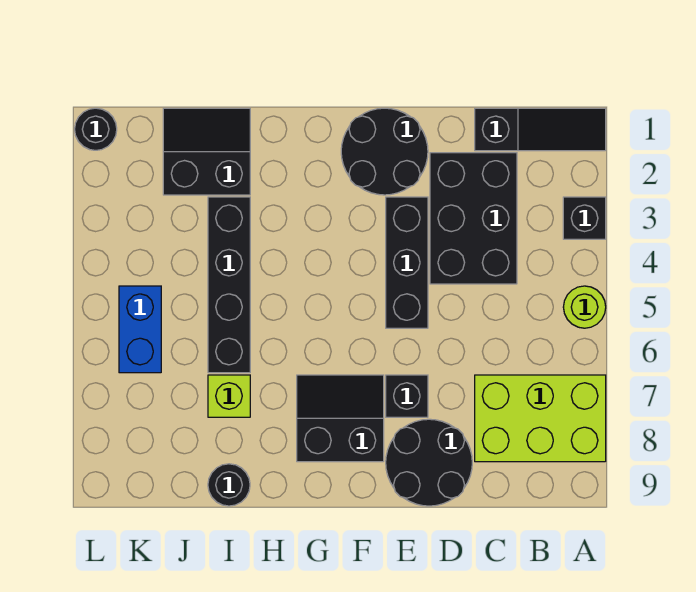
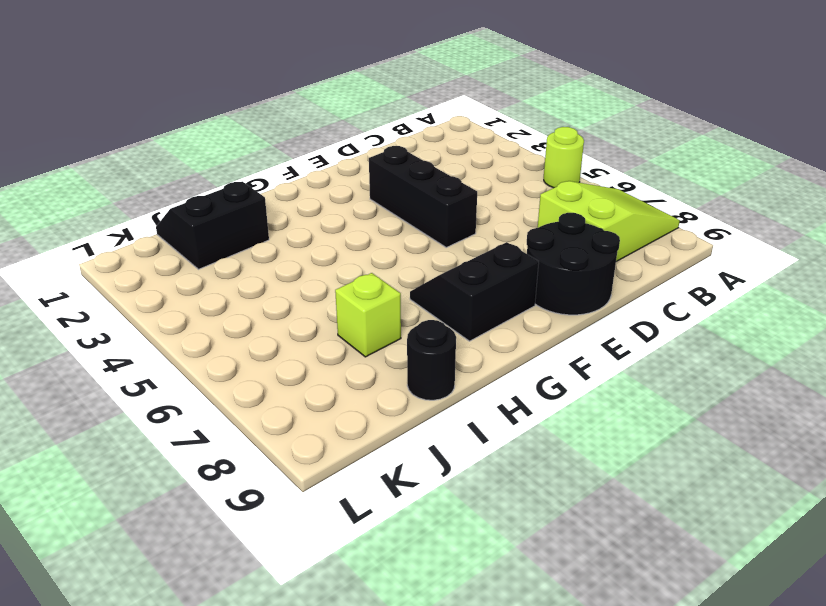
lime slope A7:C8 level 1 top C -> lime brick A7:C8 level 1
none -> black slope A1:C1 level 1 top C
none -> black brick A3 level 1
none -> black brick C2:D4 level 1

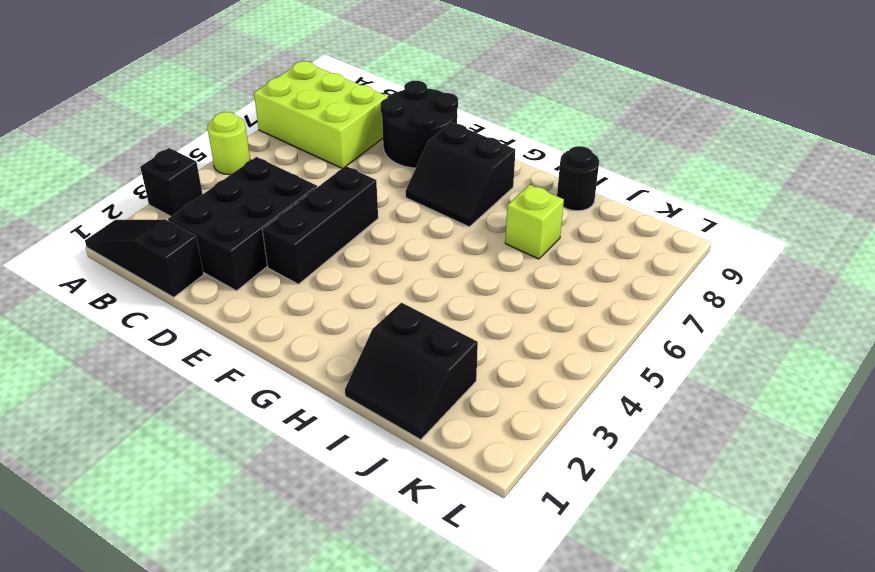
none -> black round brick E1:F2 level 1
none -> black brick E7 level 1
none -> black brick I3:I6 level 1

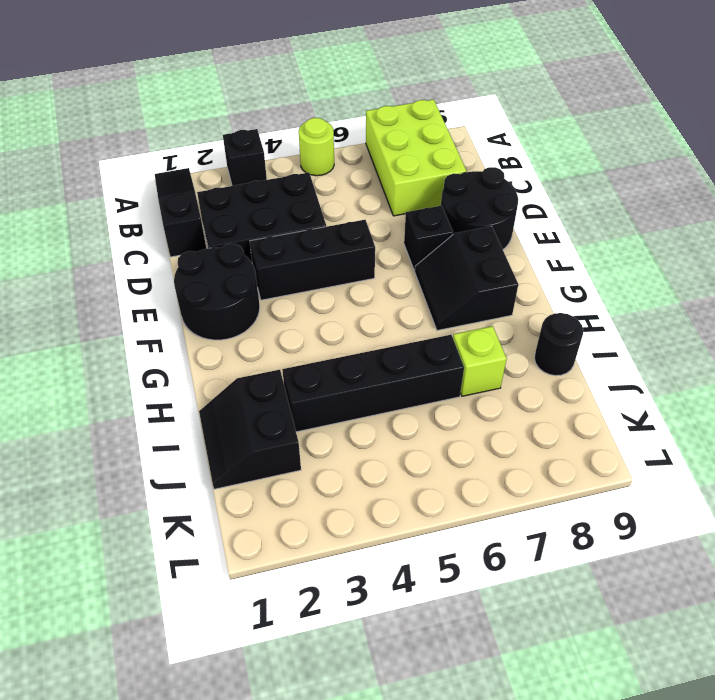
none -> blue brick K5:K6 level 1
none -> black round brick L1 level 1

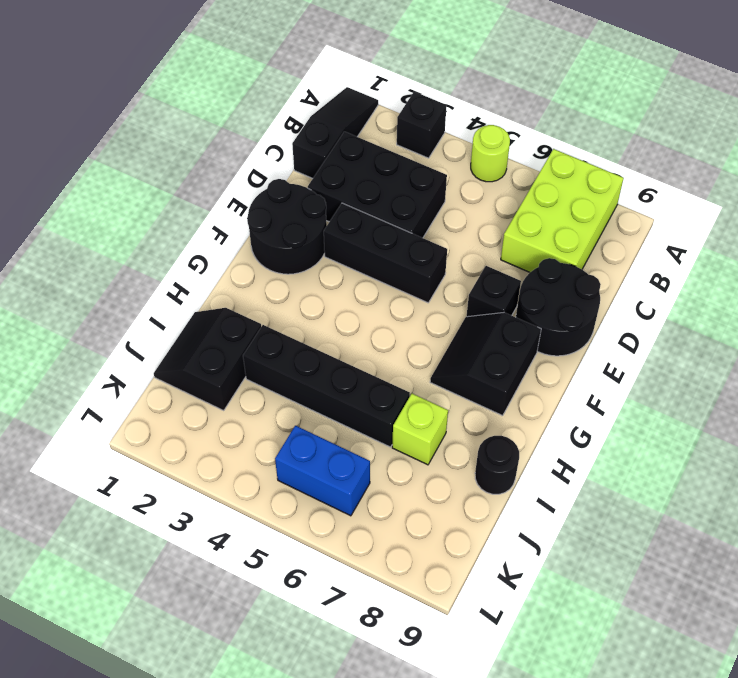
none -> black round brick L1 level 1

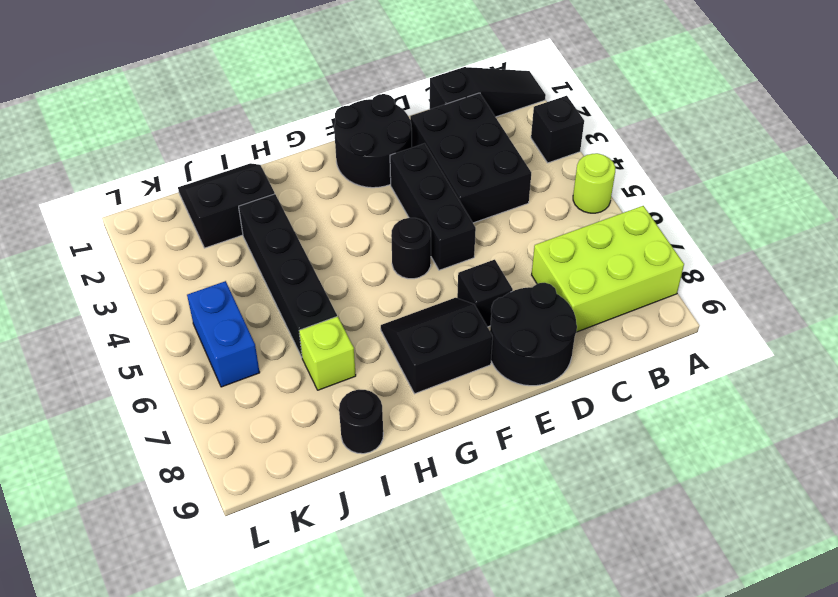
black round brick F5 level 1 -> black round brick L1 level 1

